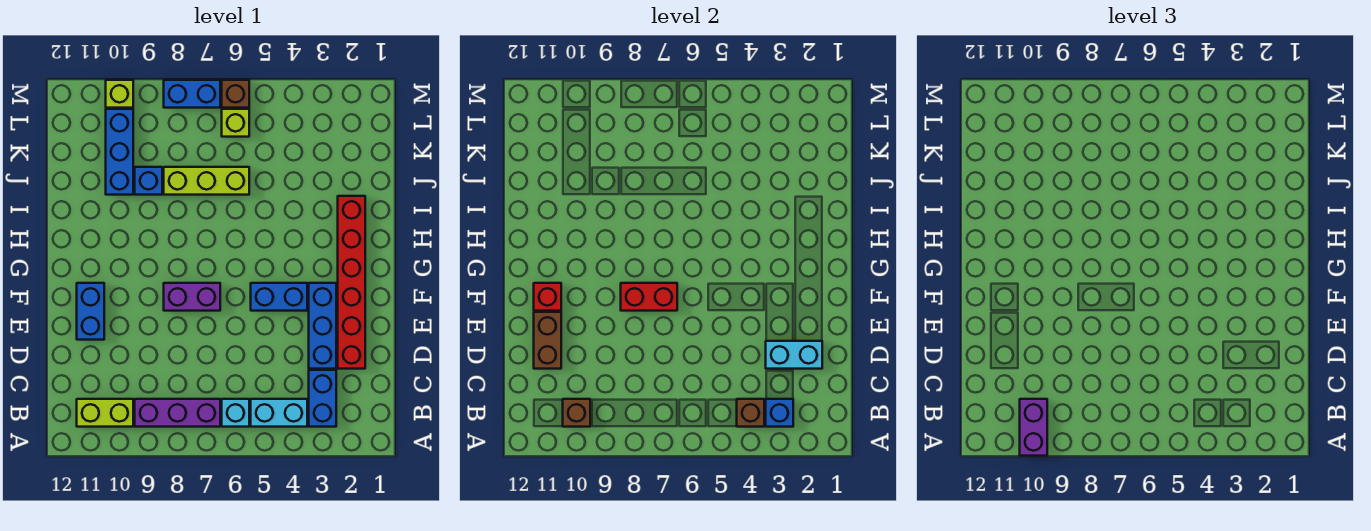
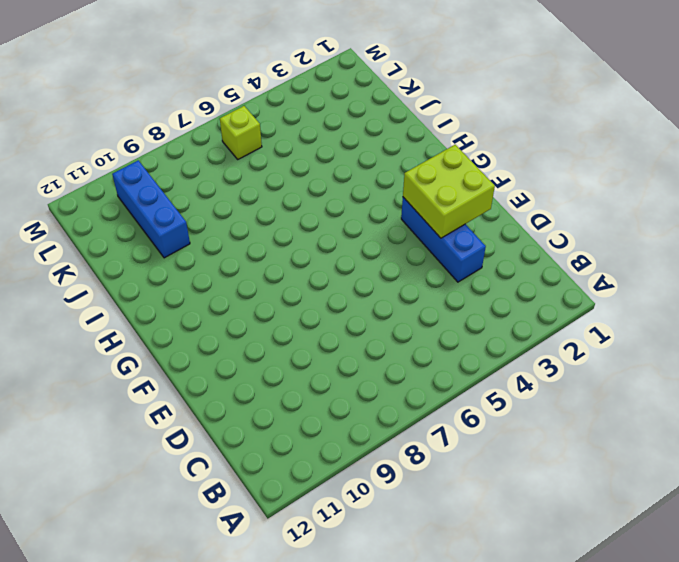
lime brick E2:F3 level 2 -> none
none -> blue brick B3:C3 level 1
none -> cyan brick B4:B5 level 1
none -> cyan brick B6 level 1

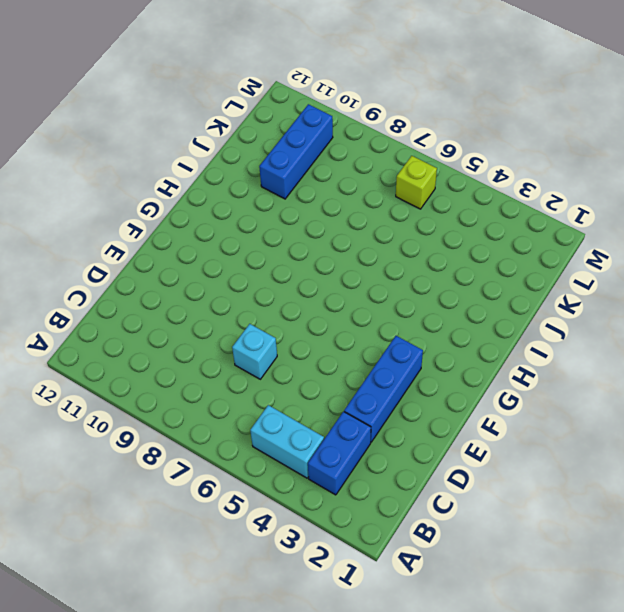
cyan brick D7 level 1 -> cyan brick B6 level 1
none -> purple brick B7:B9 level 1
none -> lime brick B10:B11 level 1
none -> red brick D2:I2 level 1

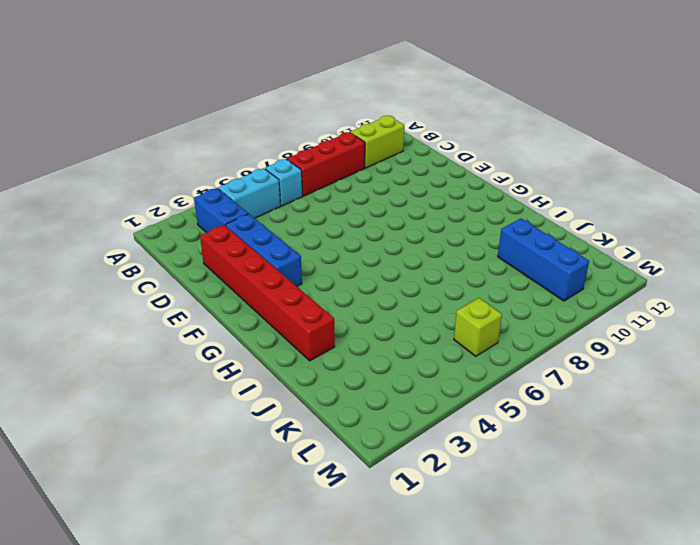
red brick B7:B9 level 1 -> purple brick B7:B9 level 1
none -> blue brick E11:F11 level 1
none -> blue brick F4:F5 level 1
none -> purple brick F7:F8 level 1

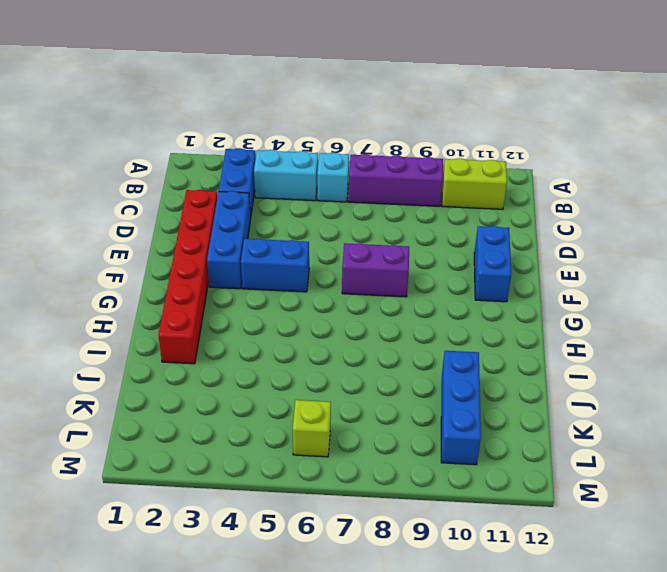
none -> lime brick J6:J8 level 1
none -> blue brick J9 level 1
none -> brown brick M6 level 1

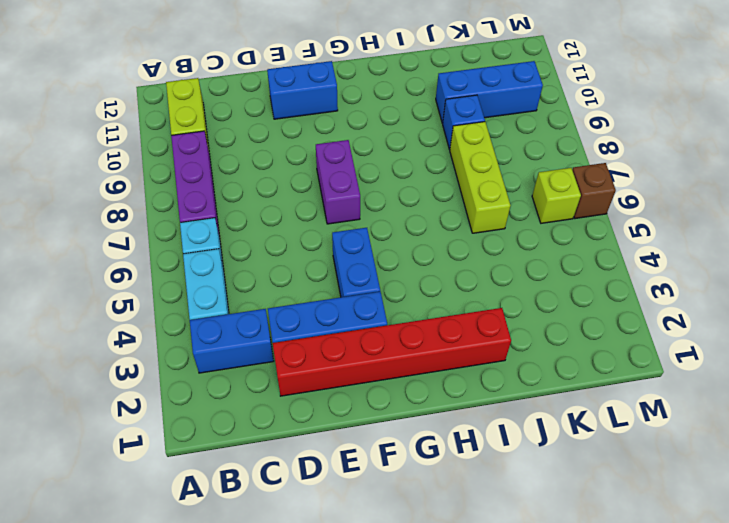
none -> blue brick M7:M8 level 1
none -> lime brick M10 level 1
none -> blue brick B3 level 2

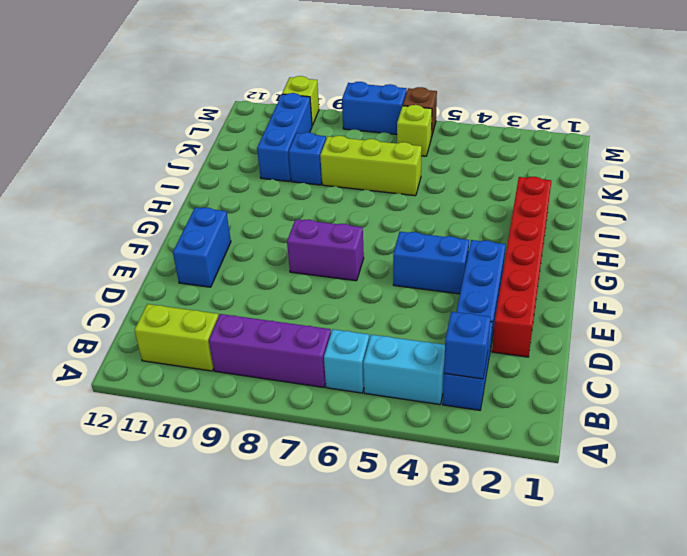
none -> brown brick B4 level 2
none -> brown brick B10 level 2
none -> cyan brick D2:D3 level 2

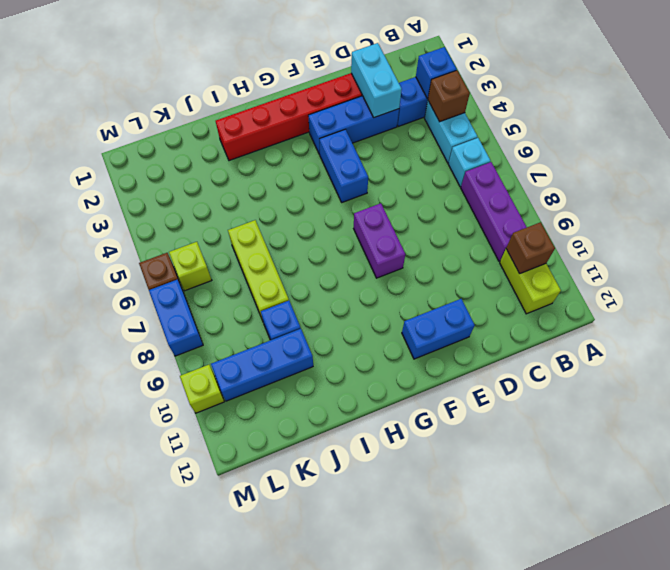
none -> brown brick D11:E11 level 2
none -> red brick F7:F8 level 2
none -> red brick F11 level 2

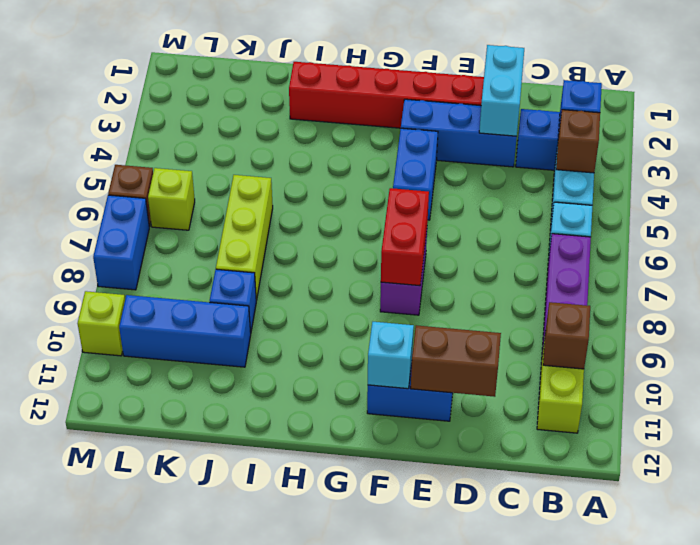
cyan brick F11 level 2 -> red brick F11 level 2
none -> purple brick A10:B10 level 3

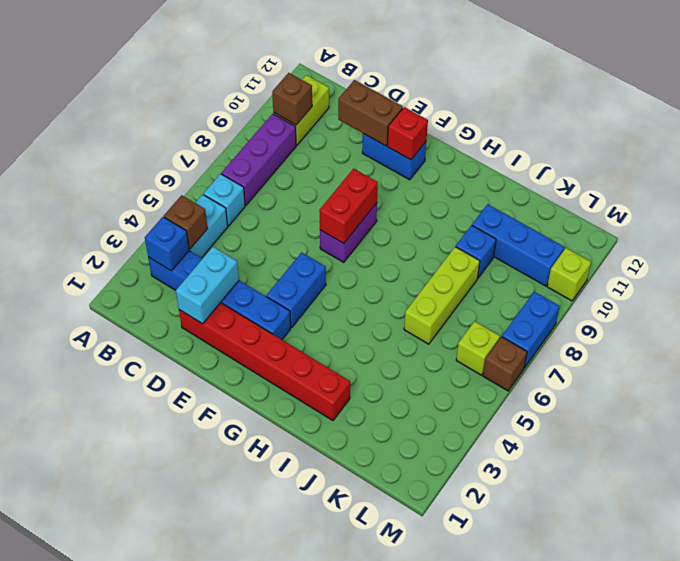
none -> purple brick A10:B10 level 3

